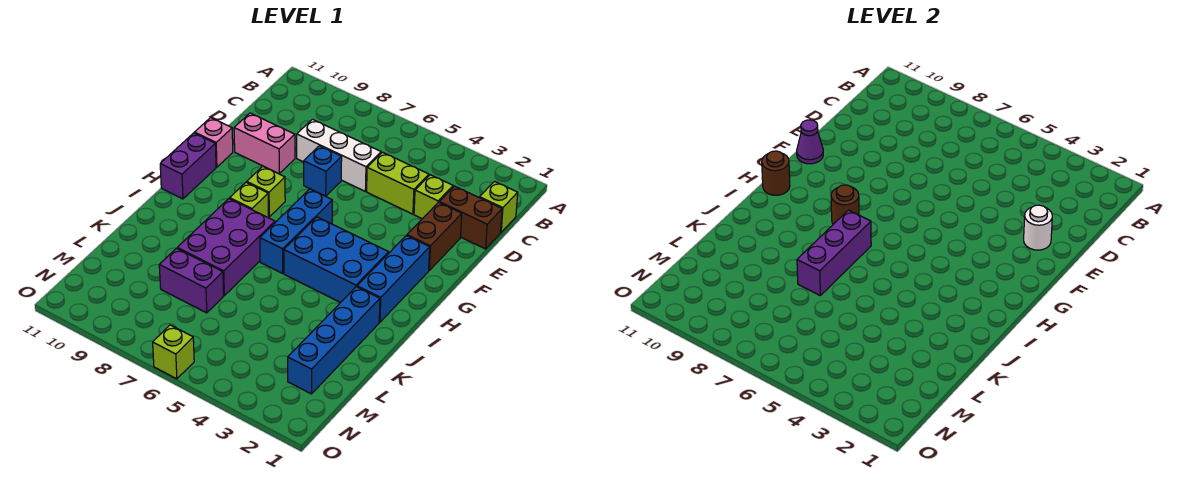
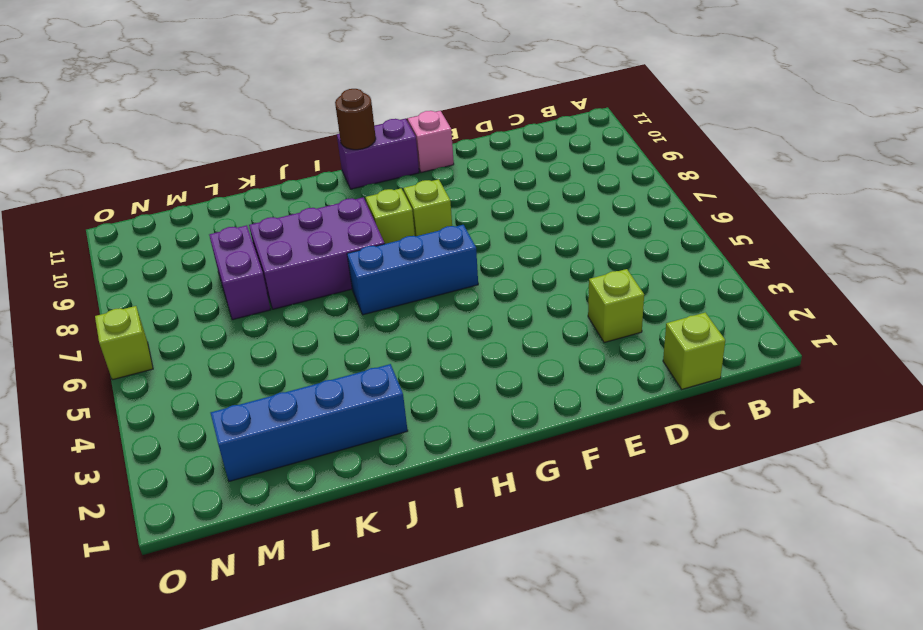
none -> brown brick D1:D2 level 1
none -> lime brick D4:D5 level 1
none -> white brick D6:D8 level 1

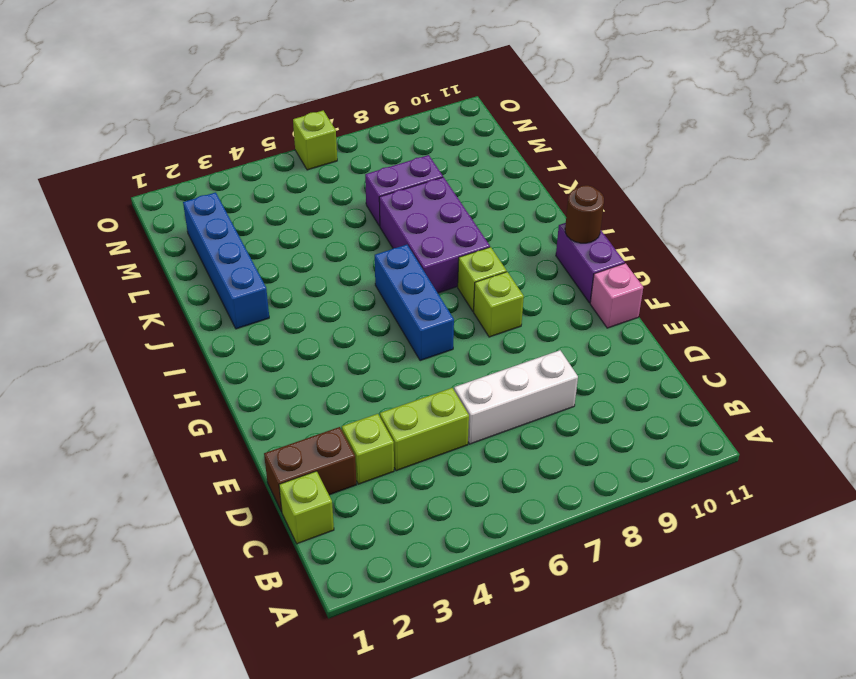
none -> brown brick E2:F2 level 1
none -> blue brick E7 level 1
none -> pink brick E9:E10 level 1

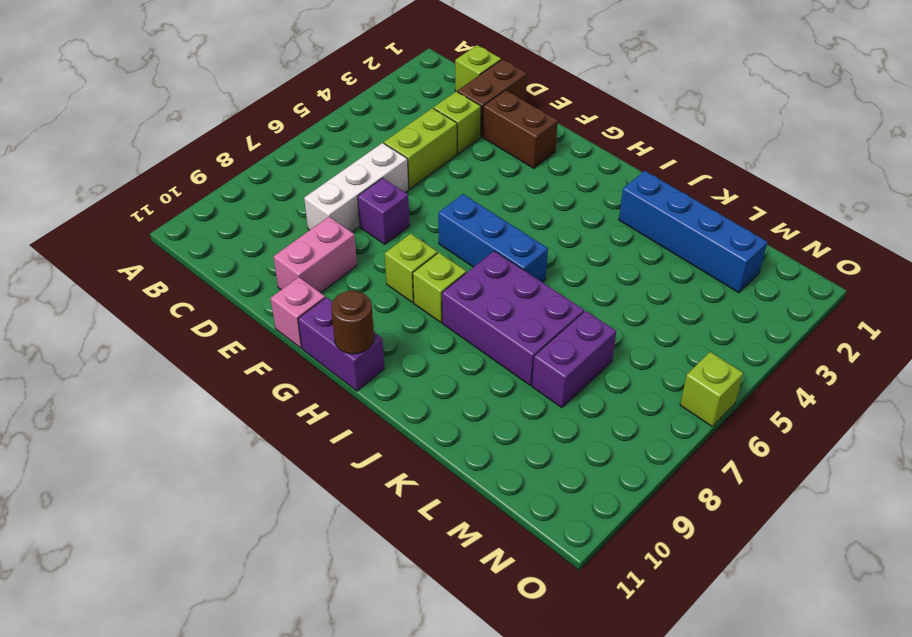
purple brick E7 level 1 -> blue brick E7 level 1
none -> blue brick G2:I2 level 1
none -> blue brick H3:I5 level 1
none -> white round brick E2 level 2

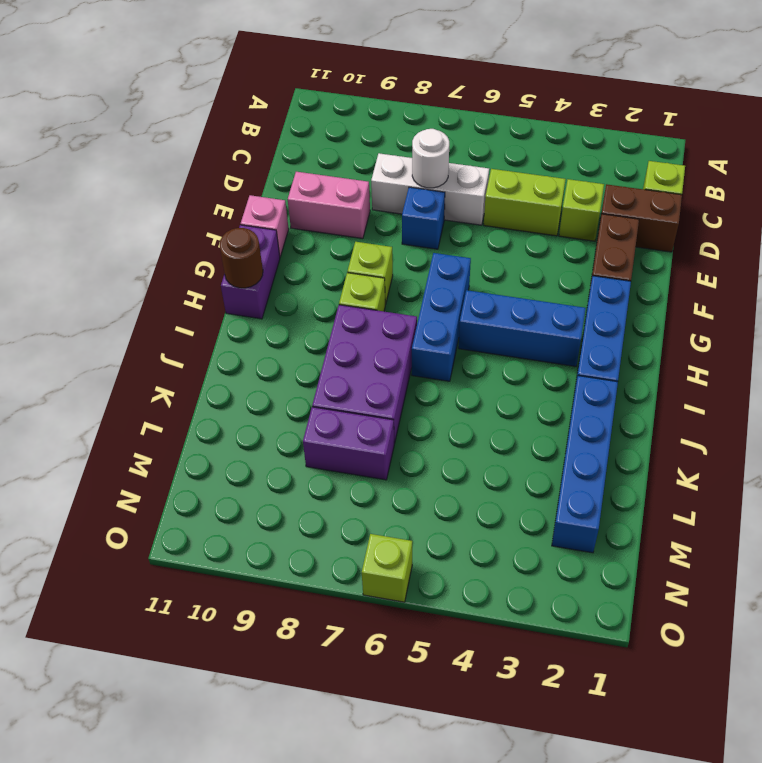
white round brick D7 level 2 -> white round brick E2 level 2
blue brick H3:H5 level 1 -> blue brick H3:I5 level 1
none -> purple cone F11 level 2
none -> brown round brick H8 level 2
none -> purple brick I7:K7 level 2

